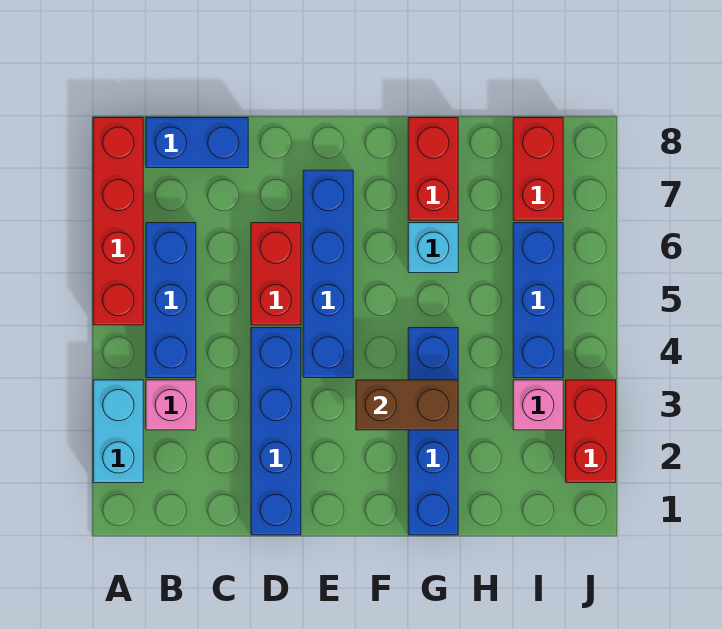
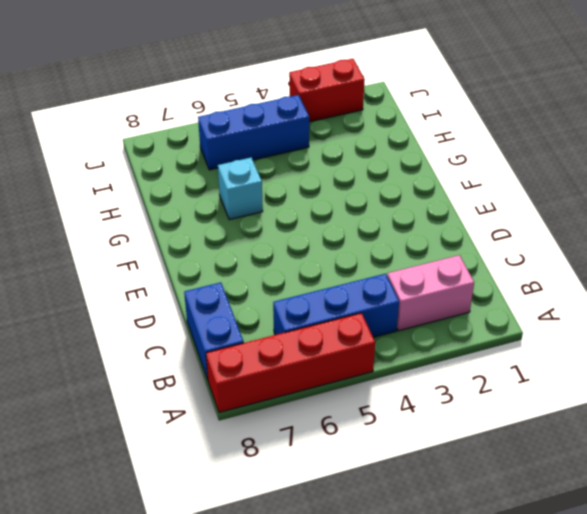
pink brick B2:B3 level 1 -> pink brick B3 level 1
none -> cyan brick A2:A3 level 1
none -> blue brick D1:D4 level 1
none -> red brick D5:D6 level 1

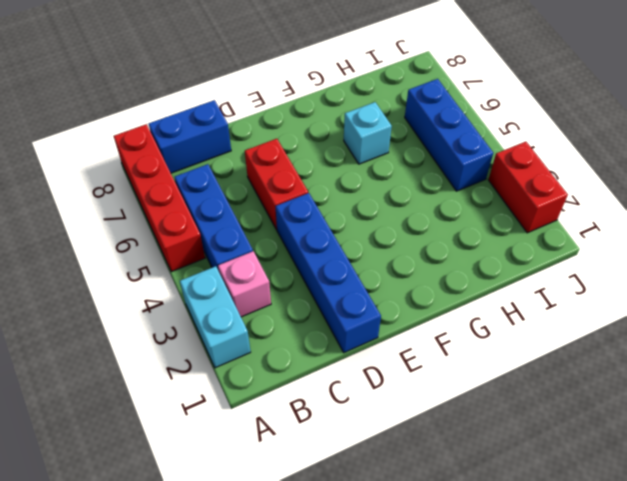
none -> blue brick E4:E7 level 1
none -> blue brick G1:G4 level 1
none -> red brick G7:G8 level 1

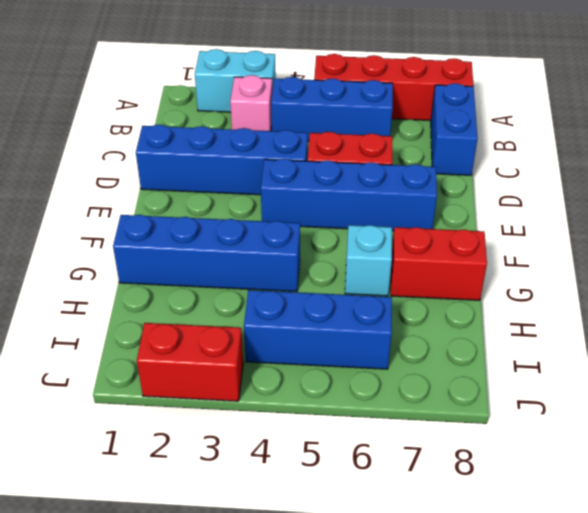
none -> pink brick I3 level 1
none -> red brick I7:I8 level 1
none -> brown brick F3:G3 level 2

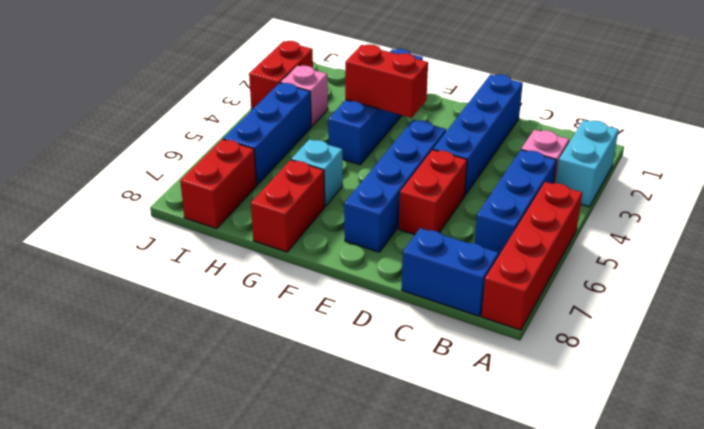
red brick F3:G3 level 2 -> brown brick F3:G3 level 2

